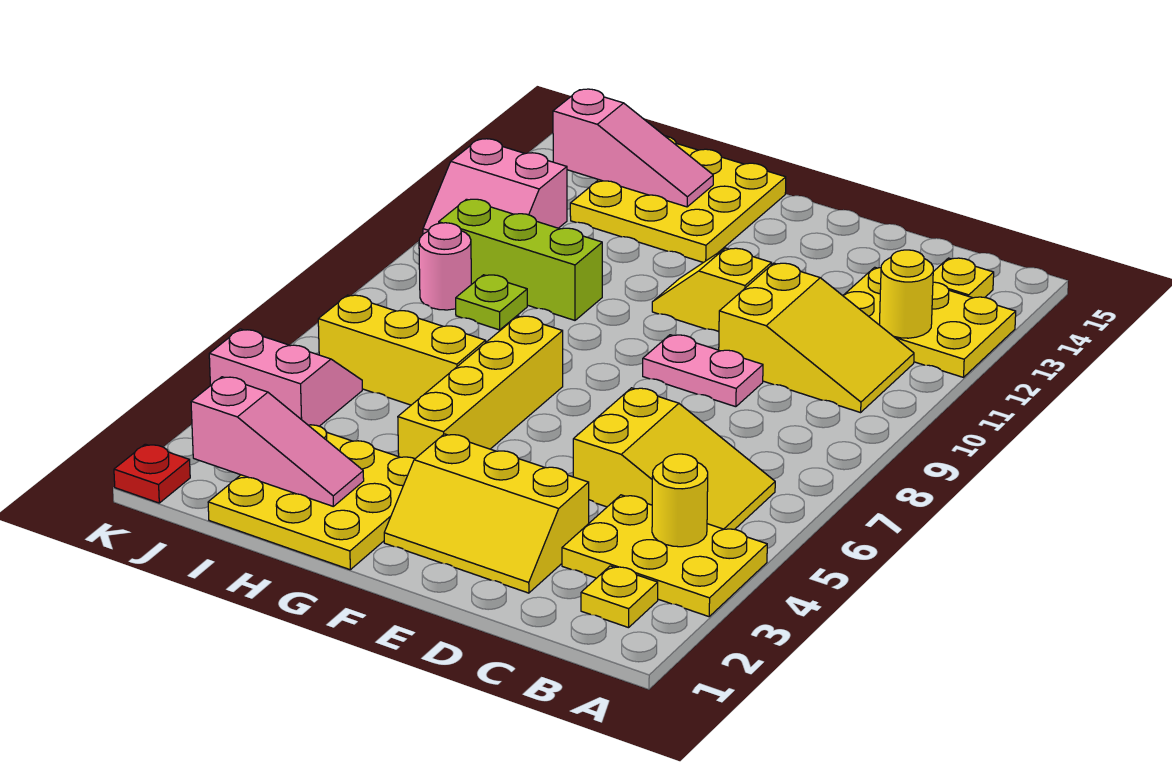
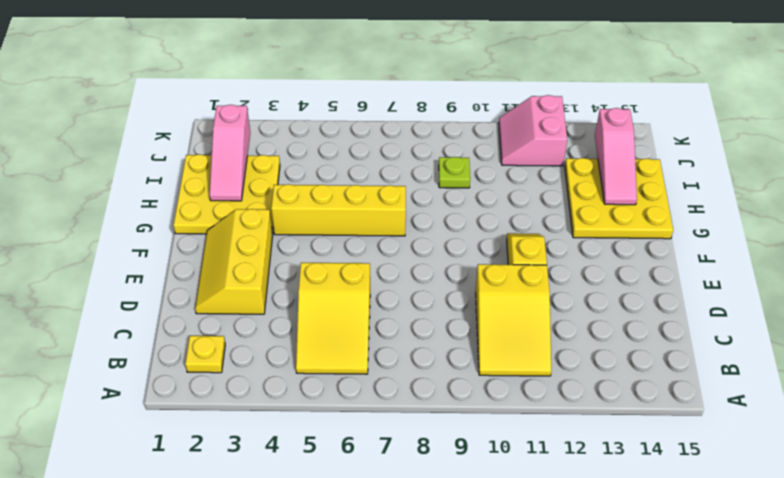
none -> yellow plate A3:C4 level 1
none -> yellow plate A12:C13 level 1
none -> yellow plate B14 level 1

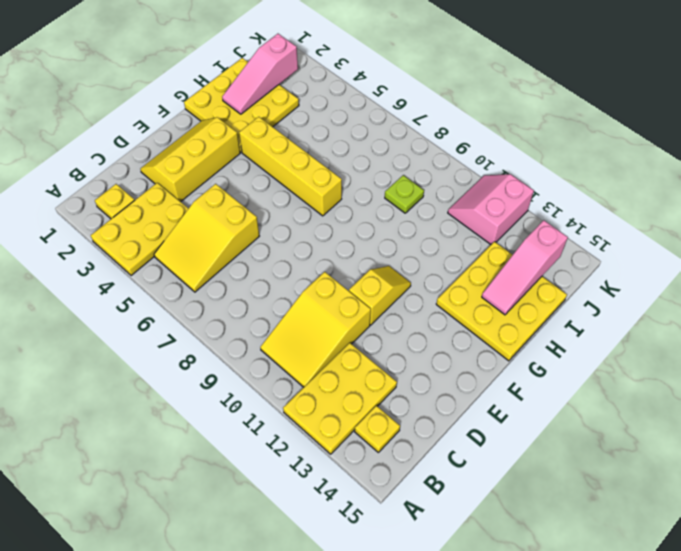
none -> pink plate D9:E9 level 1
none -> yellow brick H6:J6 level 1
none -> lime brick H10:J10 level 1

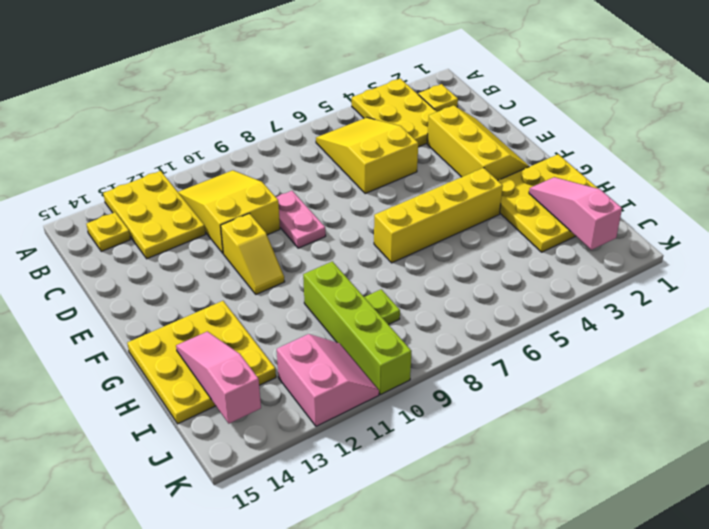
lime brick H10:K10 level 1 -> lime brick H10:J10 level 1
none -> yellow brick H6:J6 level 1
none -> pink slope J4:K5 level 1 top 4
none -> pink round brick J9 level 1

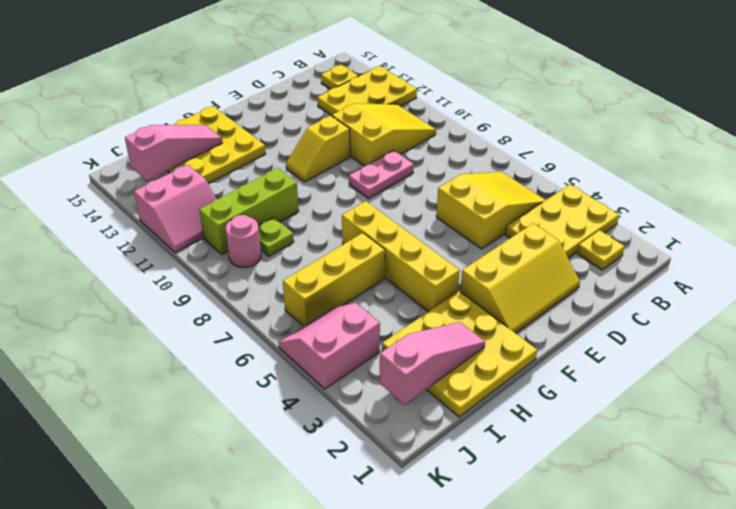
none -> red plate K1 level 1
none -> yellow round brick B4 level 2
none -> yellow round brick B12 level 2

